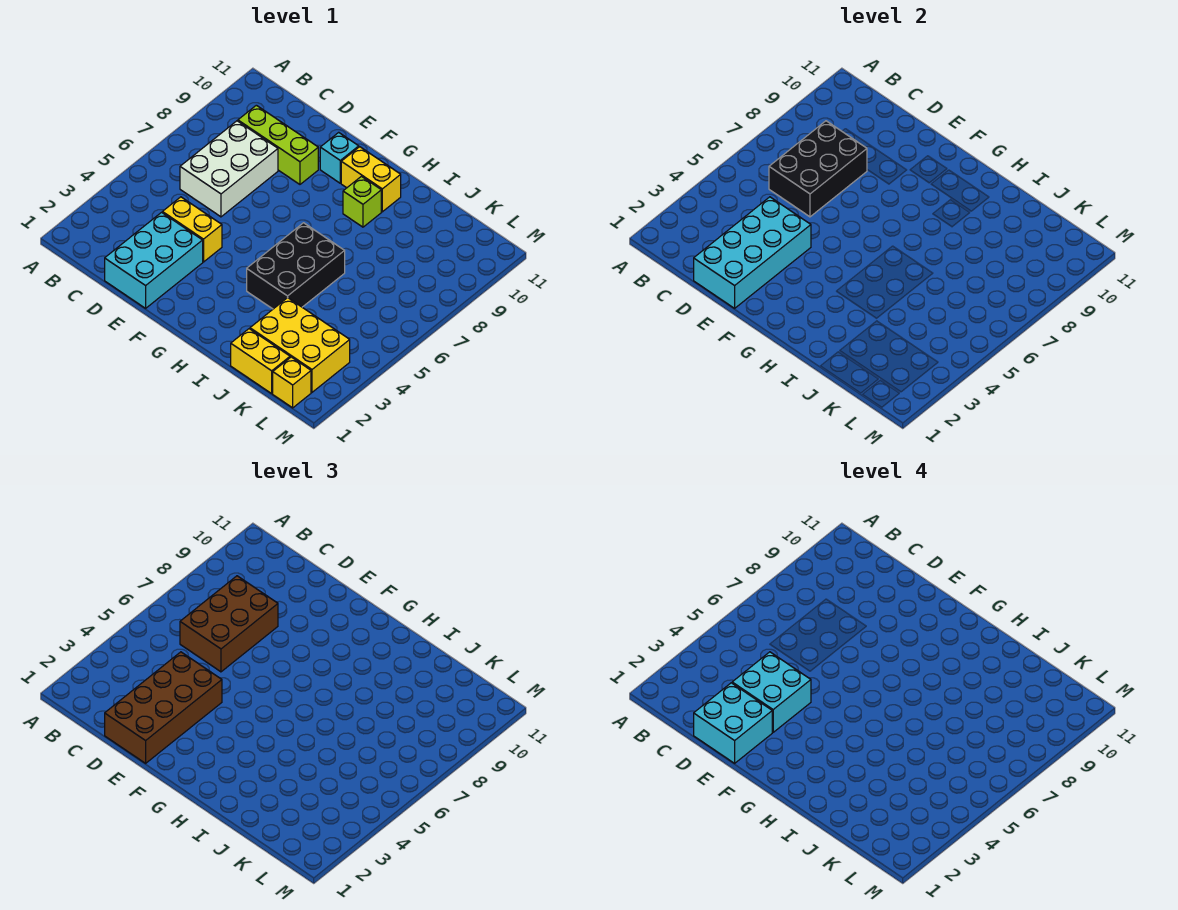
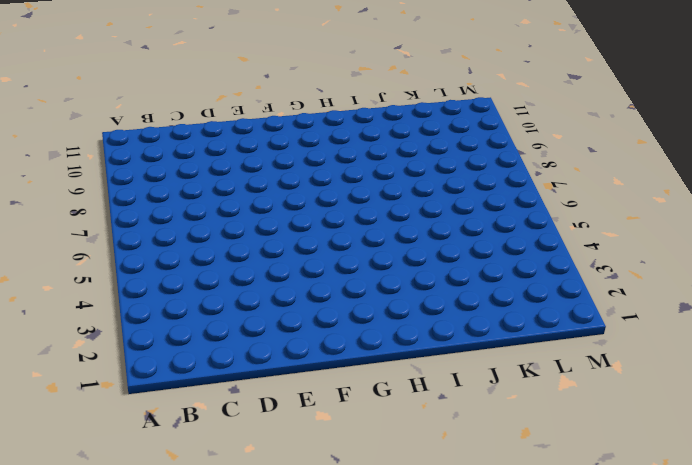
none -> white brick C6:D8 level 1
none -> lime brick C9:E9 level 1
none -> cyan brick D1:E3 level 1

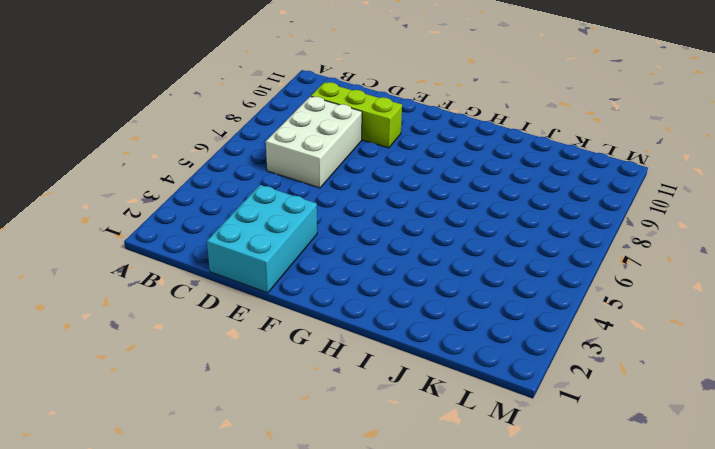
none -> yellow brick D4:E4 level 1
none -> cyan brick F10 level 1
none -> yellow brick G10:H10 level 1

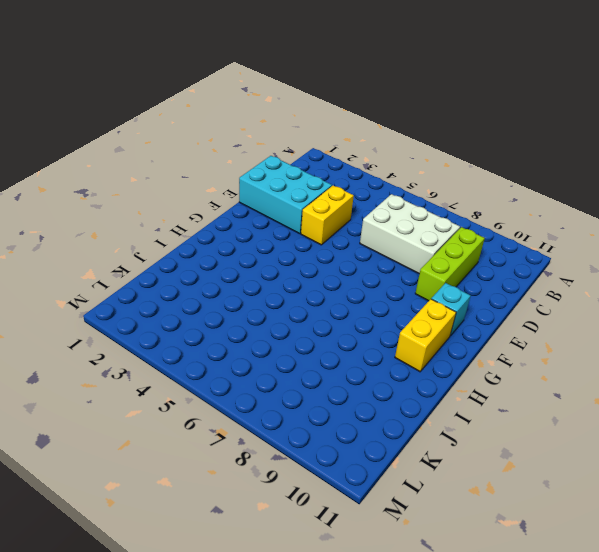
none -> black brick H4:I6 level 1
none -> lime brick H9 level 1
none -> yellow brick J1:K1 level 1

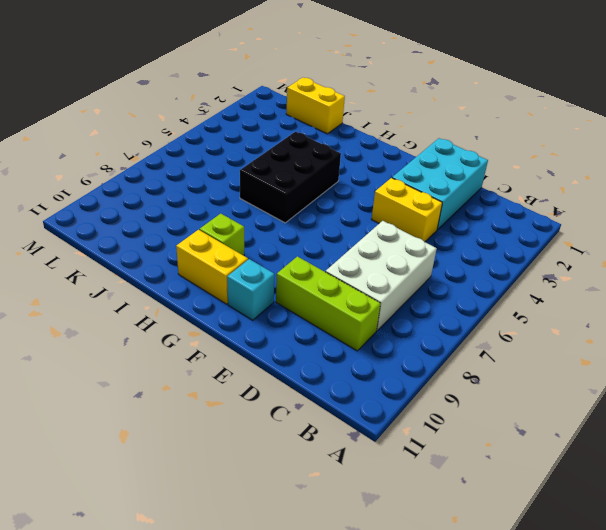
none -> yellow brick J2:L3 level 1
none -> yellow brick L1 level 1
none -> black brick C6:D8 level 2

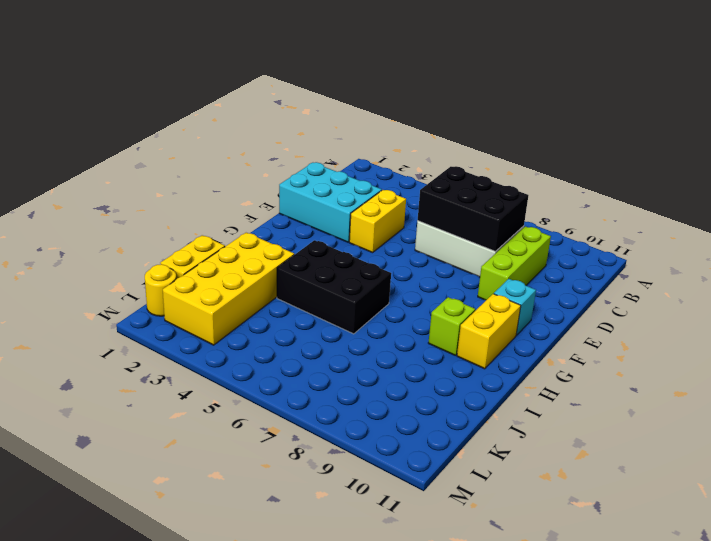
yellow brick I2:L3 level 1 -> yellow brick J2:L3 level 1
yellow round brick L1 level 1 -> yellow brick L1 level 1
none -> cyan brick D1:E4 level 2
none -> brown brick C6:D8 level 3
none -> brown brick D1:E4 level 3

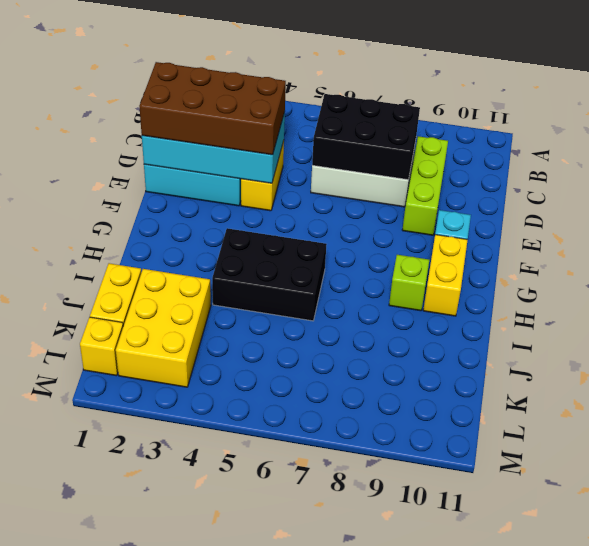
none -> brown brick C6:D8 level 3
none -> cyan brick D1:E2 level 4
none -> cyan brick D3:E4 level 4

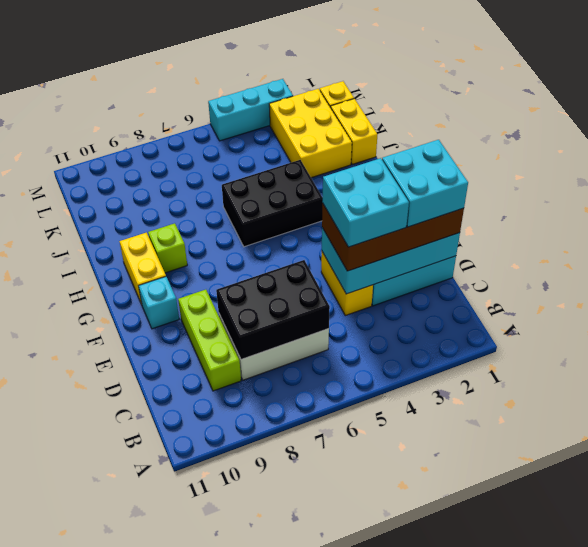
cyan brick M3:M5 level 1 -> none
none -> brown brick C6:D8 level 3

